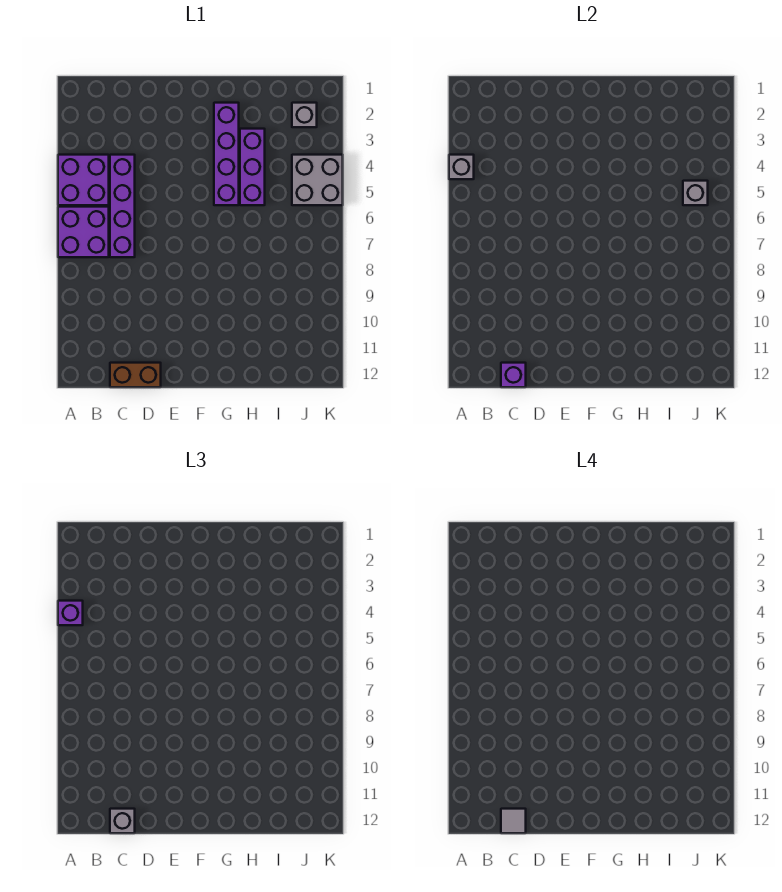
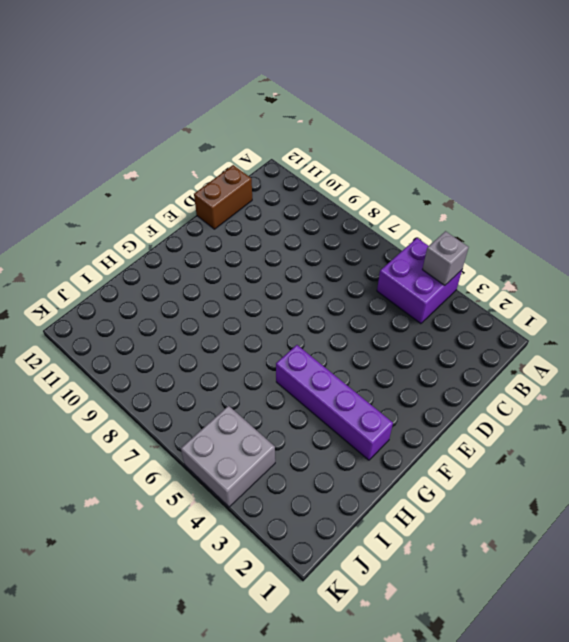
none -> purple brick A6:B7 level 1
none -> purple brick C4:C7 level 1
none -> purple brick H3:H5 level 1

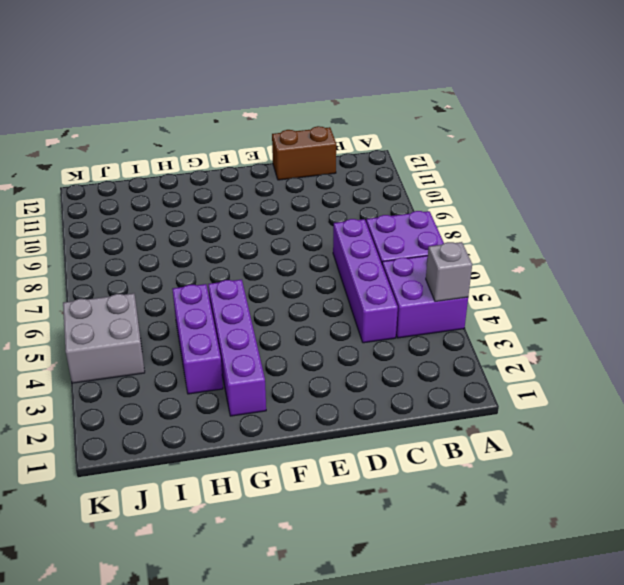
none -> grey brick J2 level 1
none -> purple brick C12 level 2
none -> grey brick J5 level 2

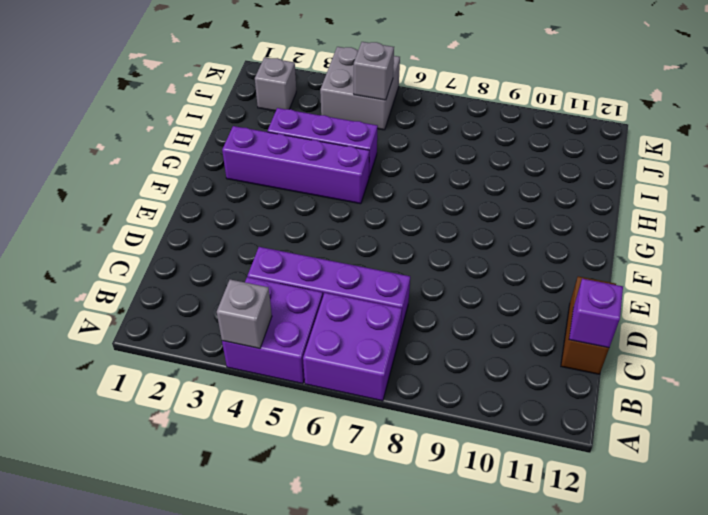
none -> purple brick A4 level 3
none -> grey brick C12 level 3
none -> grey tile C12 level 4

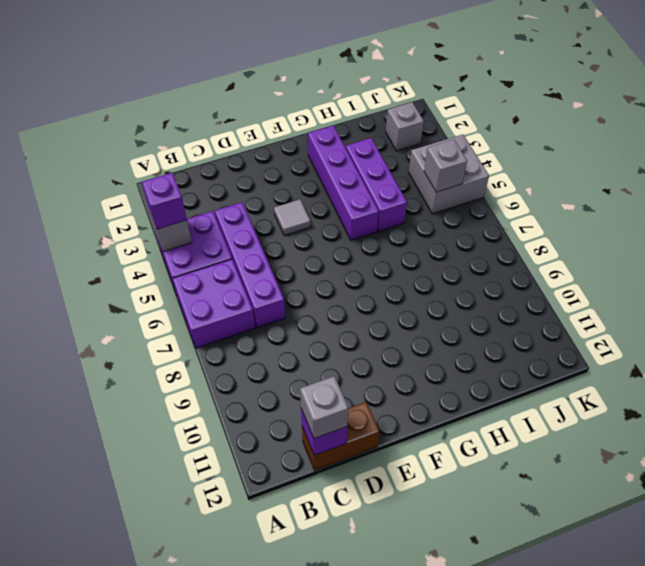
grey tile E4 level 1 -> grey tile C12 level 4

